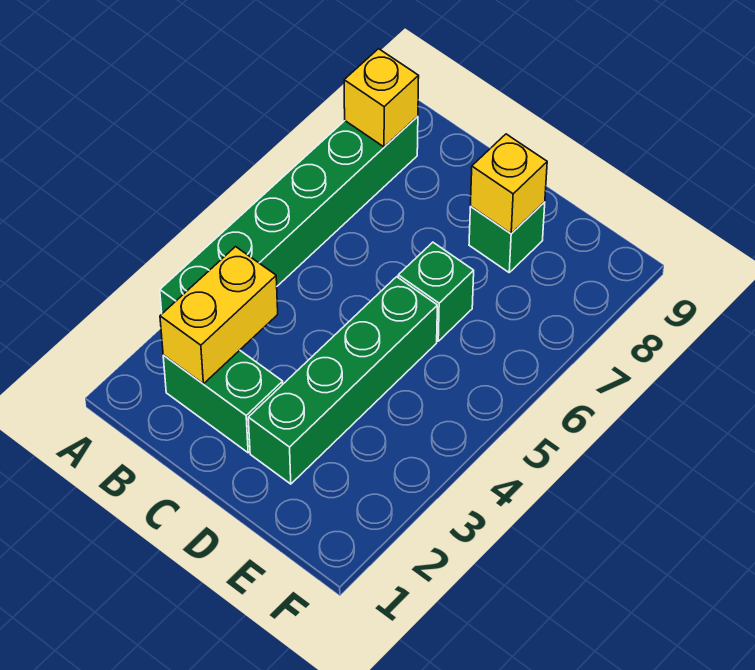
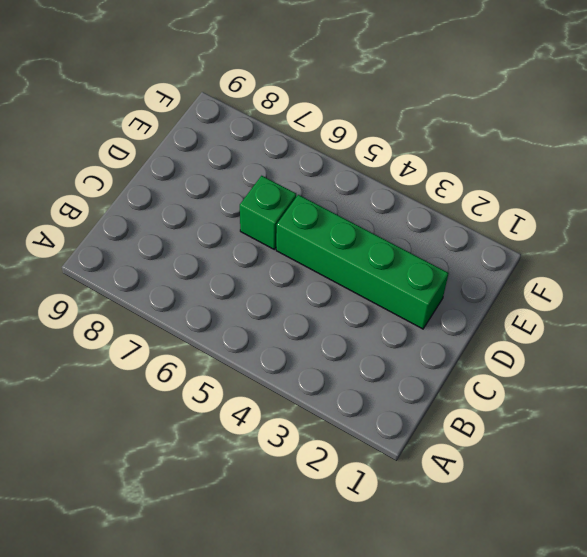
none -> green brick A3:A8 level 1
none -> green brick B2:C2 level 1

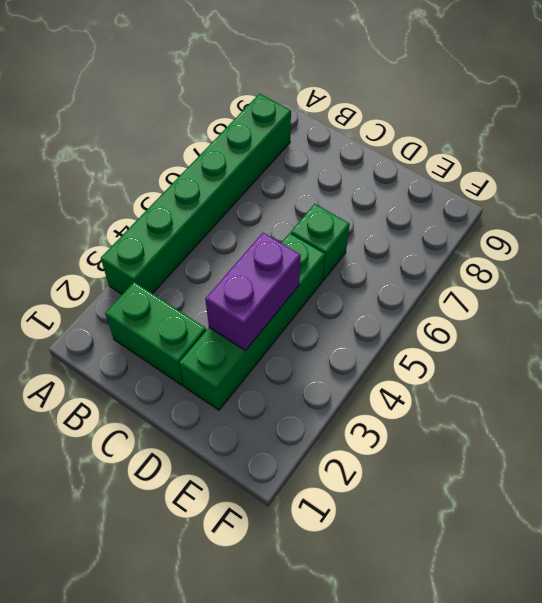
purple brick D3:D4 level 2 -> none
none -> green brick D8 level 1
none -> yellow brick A8 level 2

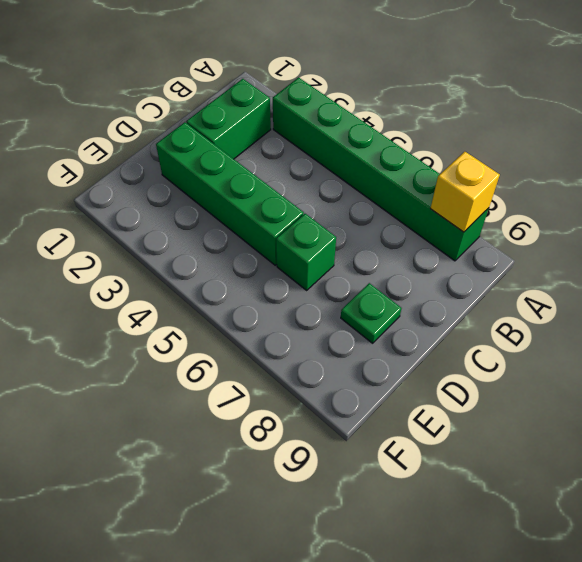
green plate D8 level 1 -> green brick D8 level 1
none -> yellow brick B2:B3 level 2
none -> yellow brick D8 level 2

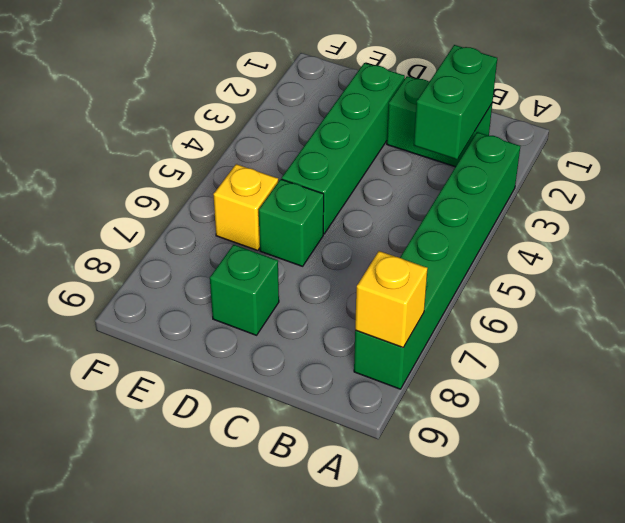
green brick B2:B3 level 2 -> yellow brick B2:B3 level 2
yellow brick E6 level 1 -> yellow brick D8 level 2

